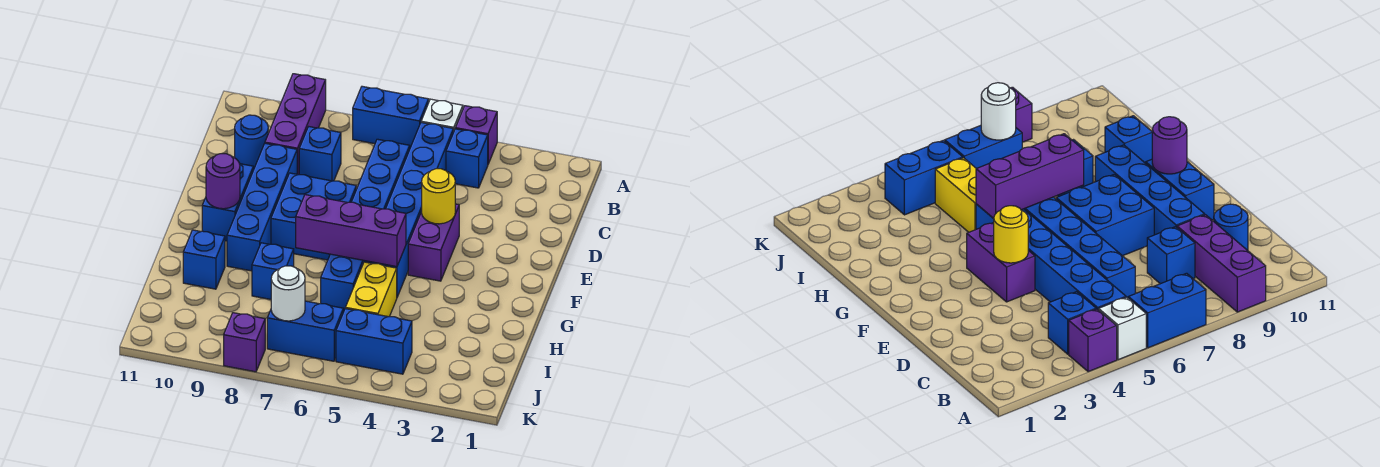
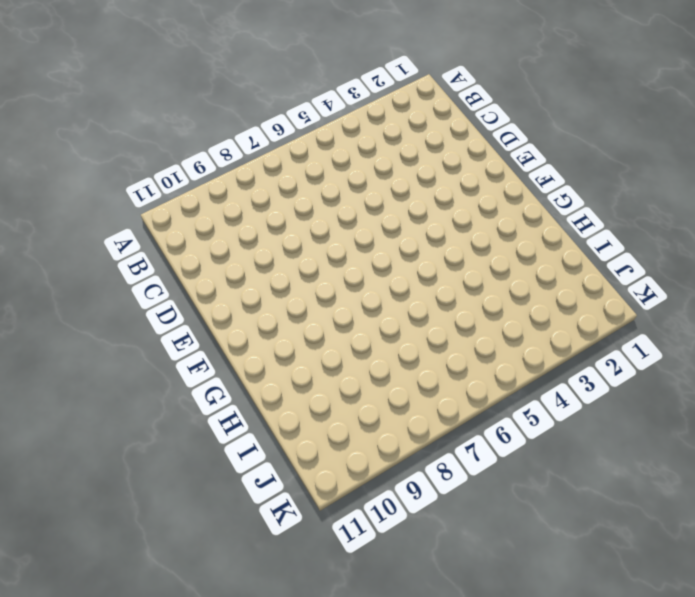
none -> purple brick A4 level 1
none -> white brick A5 level 1
none -> blue brick A6:A7 level 1

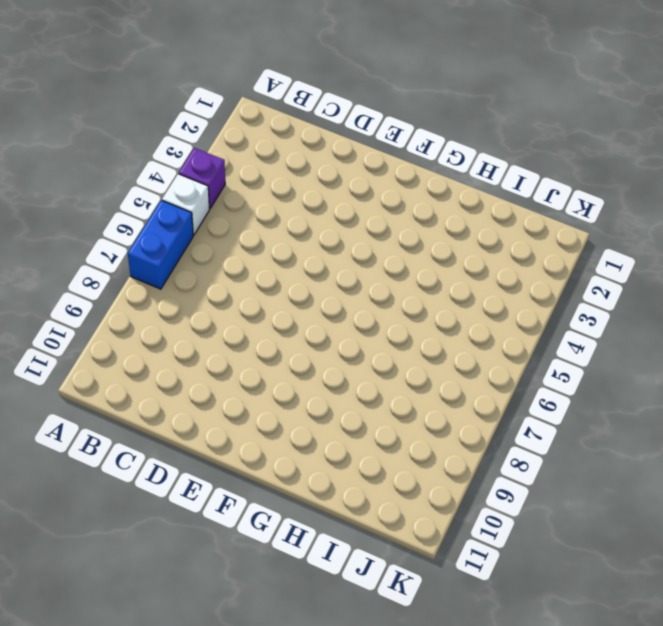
none -> purple brick A9:C9 level 1
none -> blue brick B4 level 1
none -> blue brick B5:G5 level 1

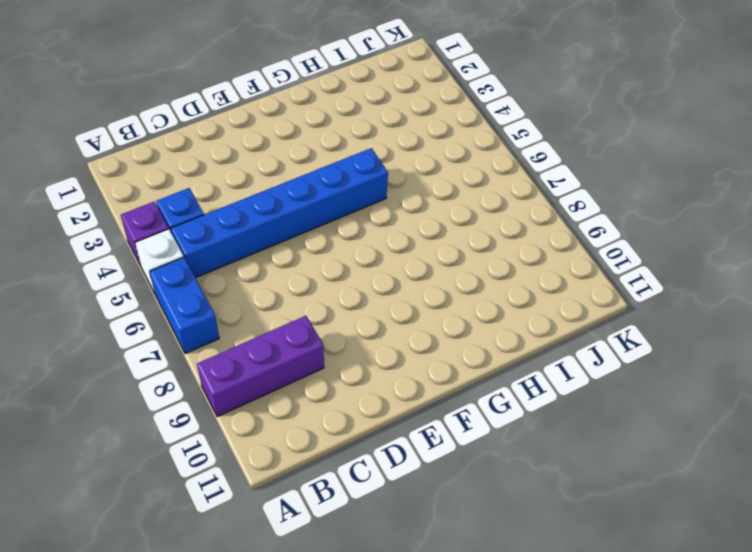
none -> blue brick C6:H6 level 1
none -> blue brick C8 level 1
none -> blue round brick C10 level 1

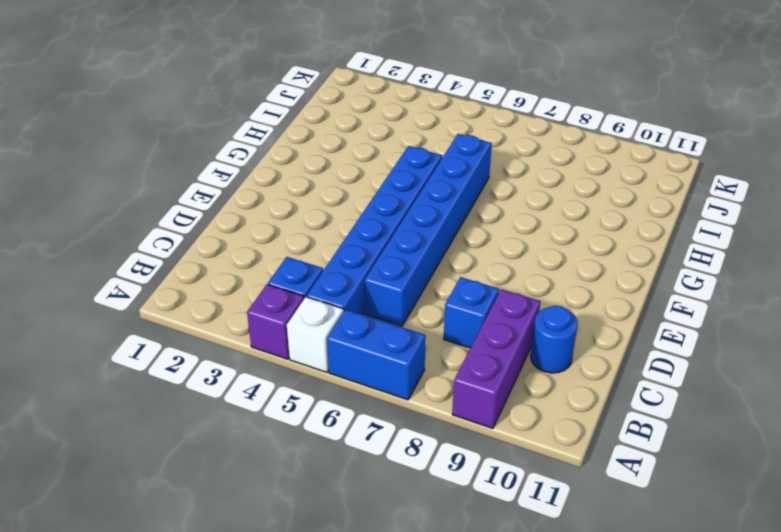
none -> blue brick D9:G9 level 1
none -> purple brick E4:F4 level 1
none -> blue brick E7:F8 level 1

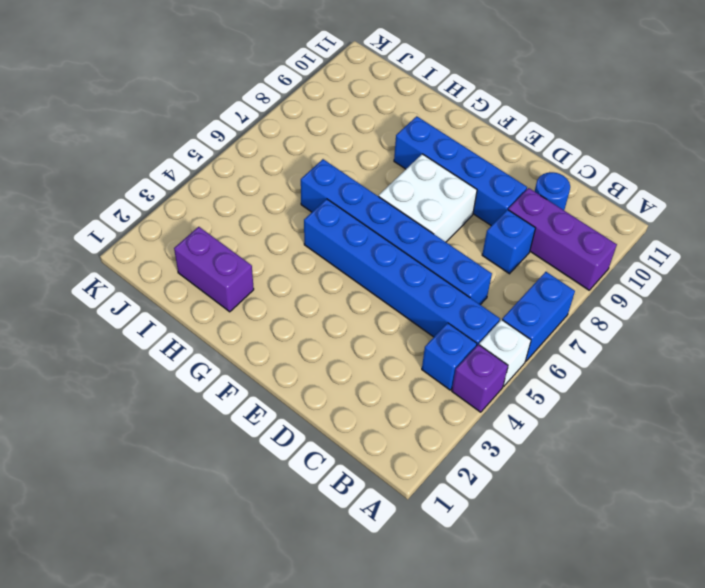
white brick E7:F8 level 1 -> blue brick E7:F8 level 1
purple brick H2:I2 level 1 -> purple brick E4:F4 level 1
none -> blue brick E10:F10 level 1
none -> yellow brick H5:I5 level 1
none -> blue brick H8 level 1

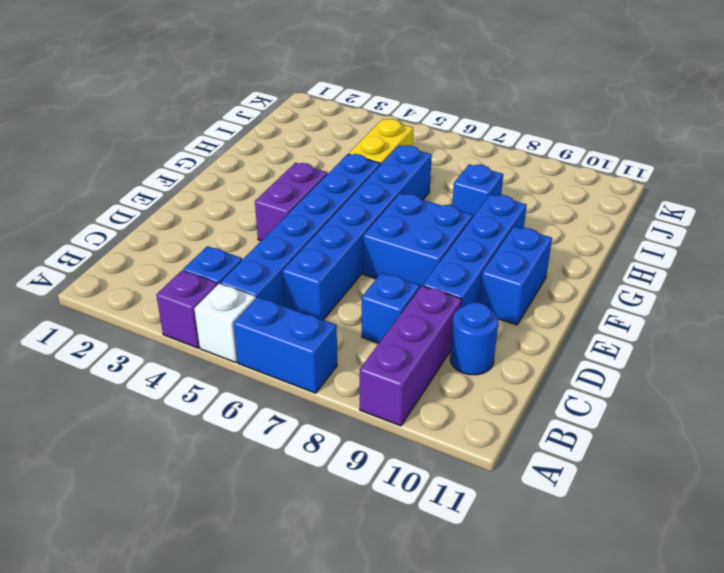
none -> blue brick H10 level 1
none -> blue brick J4:J5 level 1
none -> blue brick J6:J7 level 1

